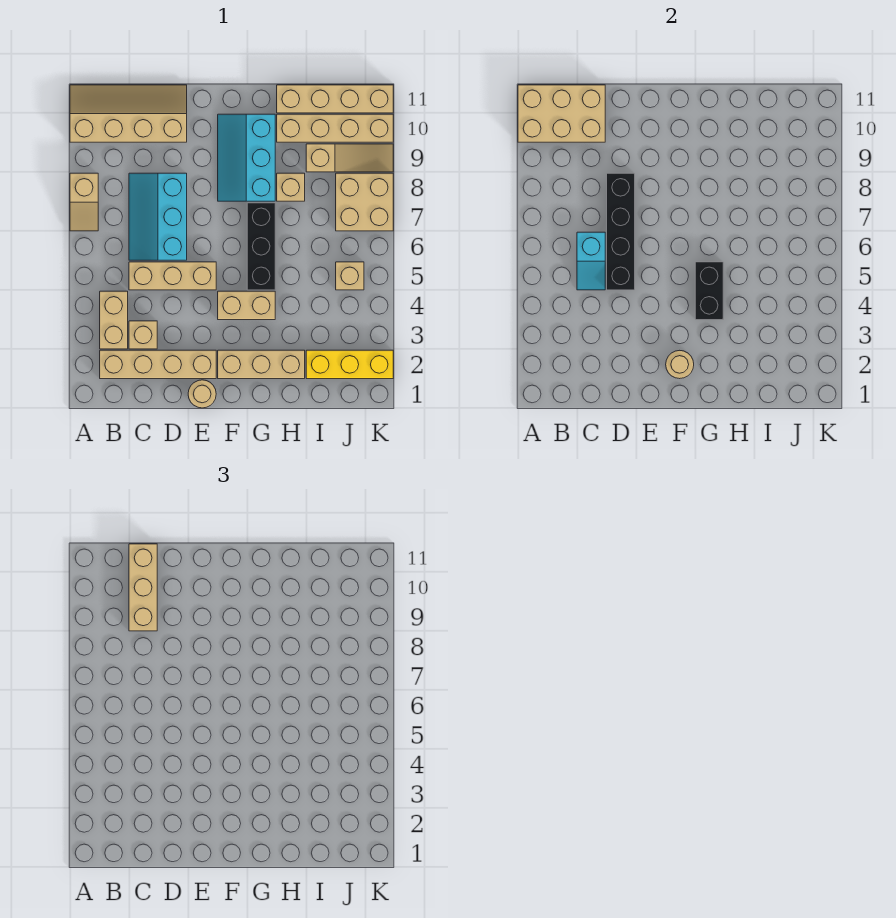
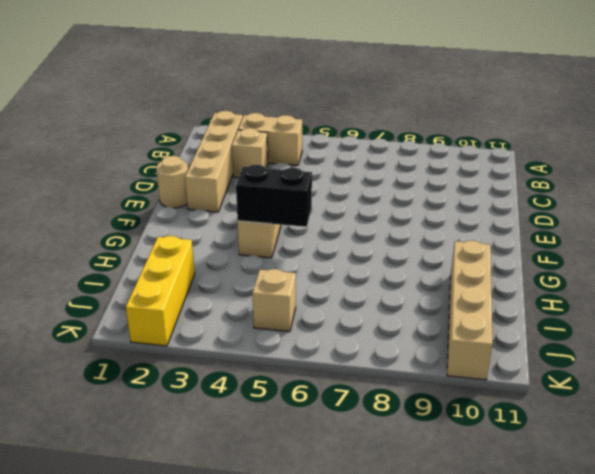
none -> tan slope A7:A8 level 1 top 8
none -> tan slope A10:D11 level 1 top 10
none -> tan brick C5:E5 level 1

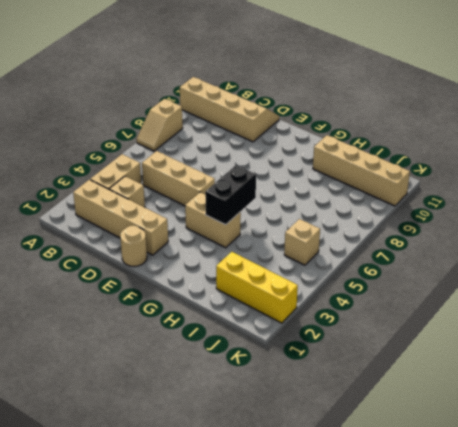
none -> cyan slope C6:D8 level 1 top D
none -> tan brick F2:H2 level 1
none -> cyan slope F8:G10 level 1 top G

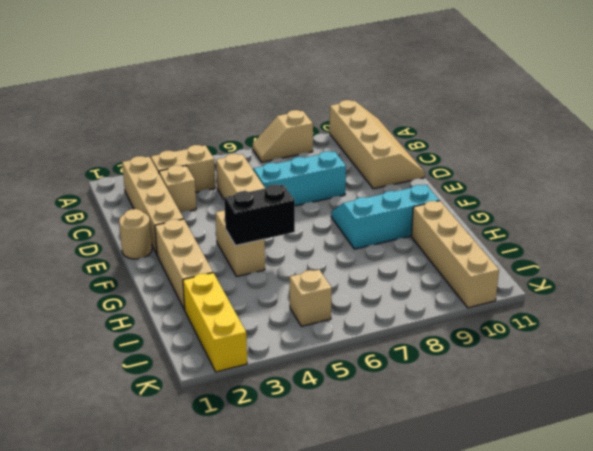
none -> black brick G5:G7 level 1
none -> tan brick H8 level 1
none -> tan brick H11:K11 level 1

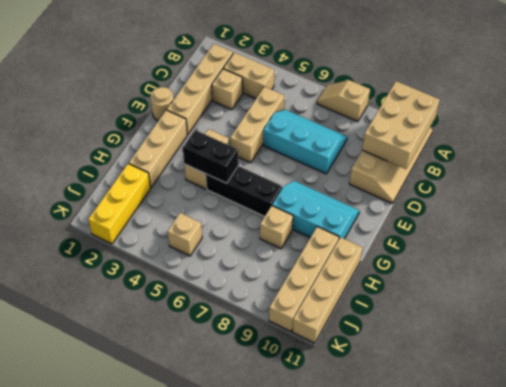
none -> tan slope I9:K9 level 1 top I
none -> tan brick J7:K8 level 1
none -> cyan slope C5:C6 level 2 top 6

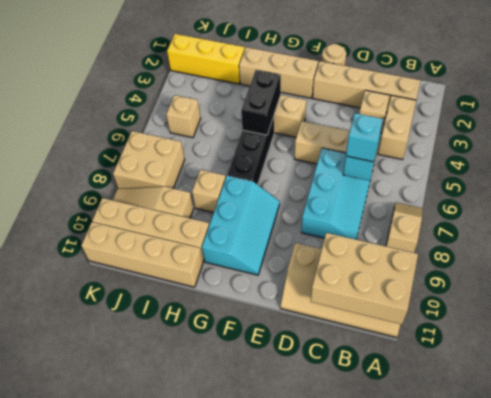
cyan brick C6 level 3 -> none
none -> black brick D5:D8 level 2
none -> tan round brick F2 level 2
none -> tan brick C9:C11 level 3

